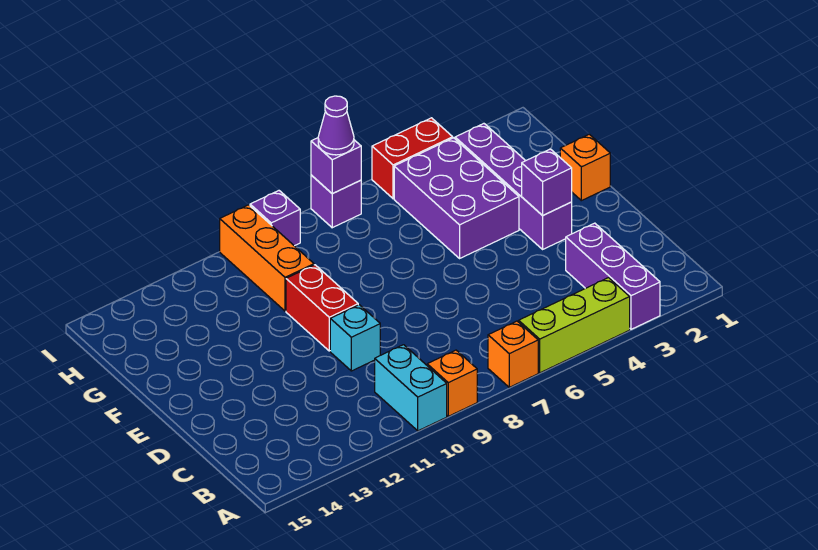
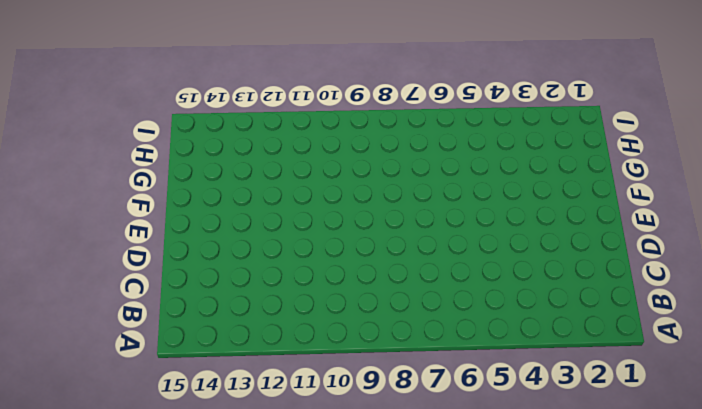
none -> purple brick A3:C3 level 1
none -> lime brick A4:A6 level 1
none -> orange brick A7 level 1

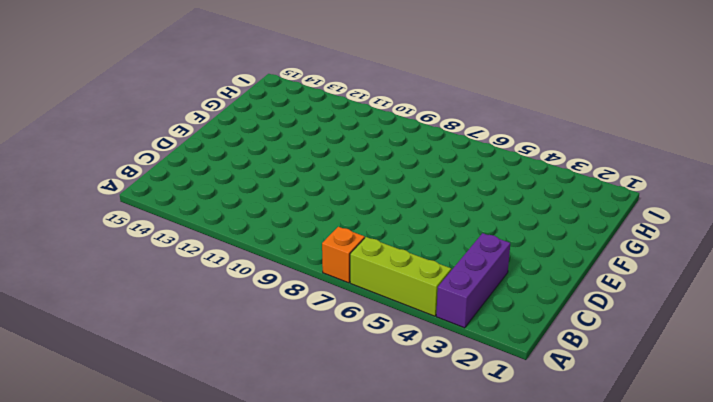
none -> orange brick A9 level 1
none -> cyan brick A10:B10 level 1
none -> cyan brick D10 level 1

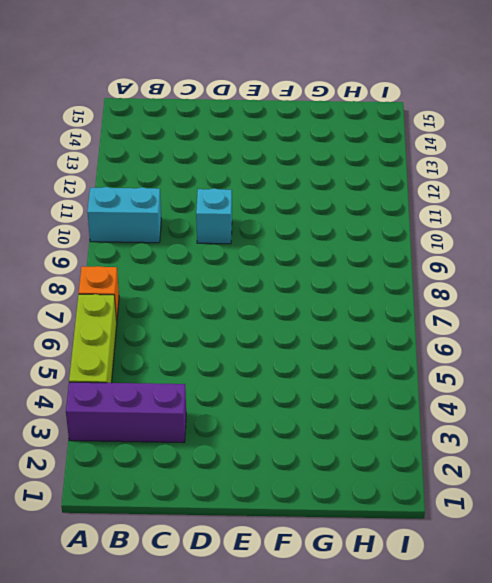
none -> orange brick A9 level 1
none -> purple brick E3:H3 level 1
none -> red brick E10:F10 level 1

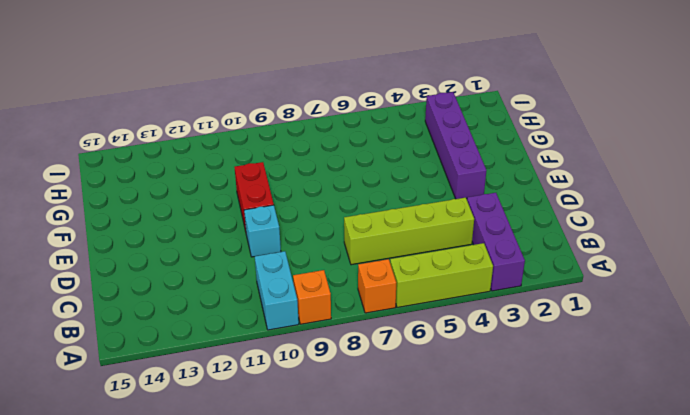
lime brick C4:C7 level 1 -> none
none -> orange brick F1 level 1
none -> purple brick F4:H5 level 1
none -> orange brick G10:I10 level 1

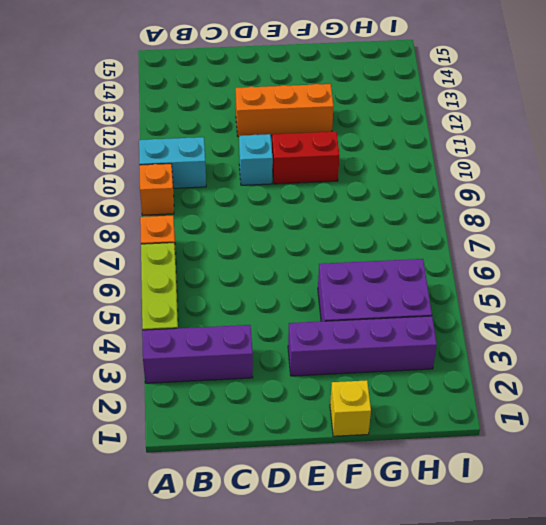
orange brick D12:F12 level 1 -> orange brick G10:I10 level 1
yellow brick F1 level 1 -> orange brick F1 level 1
none -> red brick I4:I5 level 1
none -> purple brick I7 level 1
none -> purple brick I9 level 1

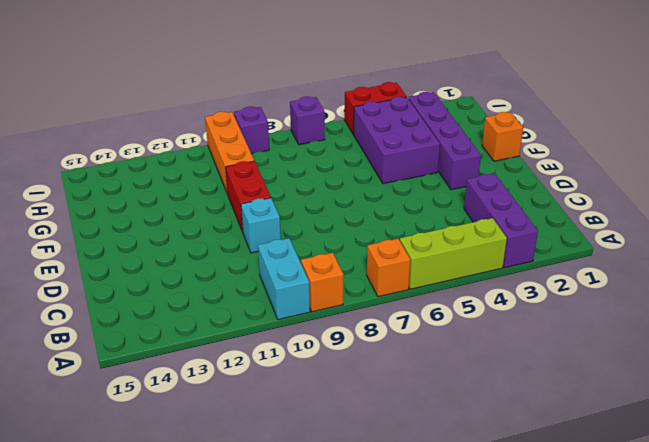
none -> purple brick E3 level 2
none -> purple brick I7 level 2
none -> purple cone I7 level 3

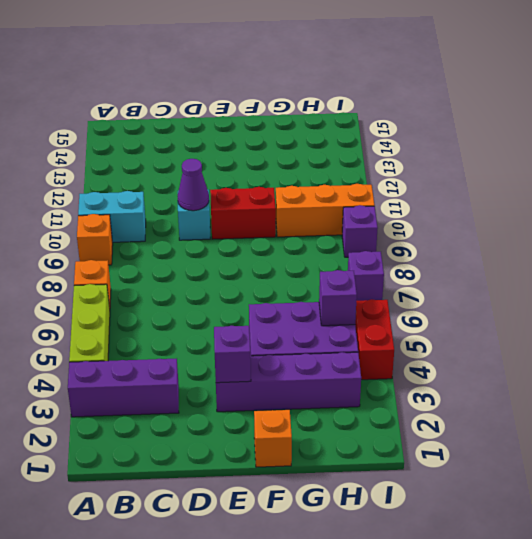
purple cone D10 level 2 -> purple cone I7 level 3
purple brick H5 level 2 -> purple brick I7 level 2

